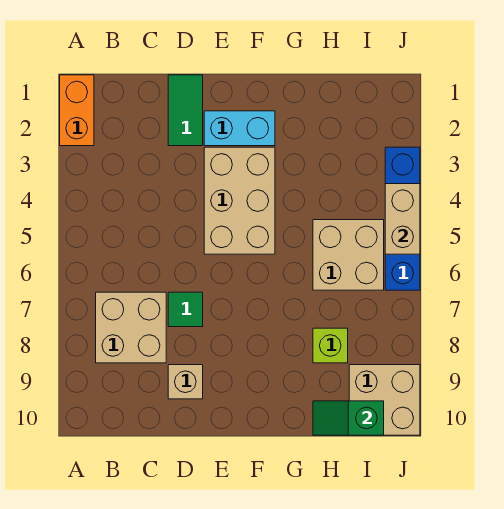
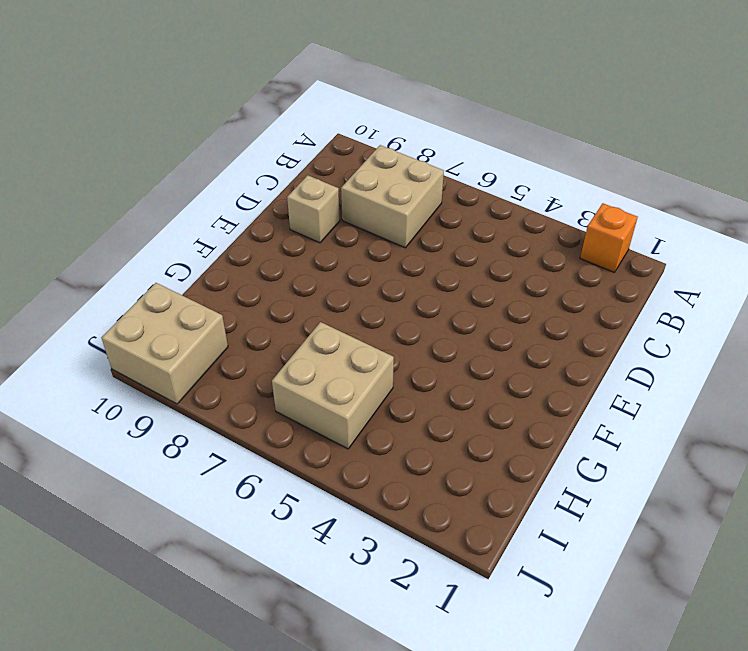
orange brick A2 level 1 -> orange brick A1:A2 level 1
none -> green tile D1:D2 level 1
none -> green tile D7 level 1
none -> cyan brick E2:F2 level 1

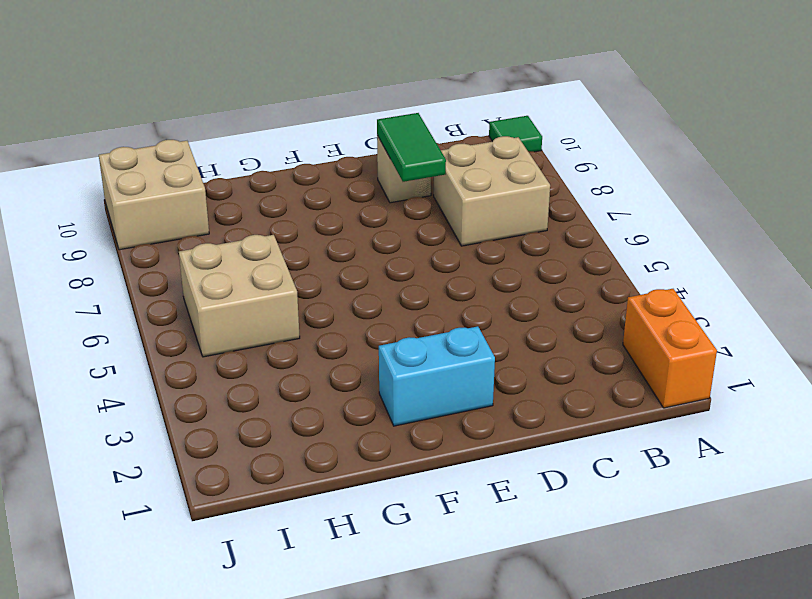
green tile A10 level 1 -> green tile D7 level 1
green tile D8:D9 level 2 -> green tile D1:D2 level 1
none -> tan brick E3:F5 level 1
none -> lime brick H8 level 1
none -> blue brick J3:J6 level 1

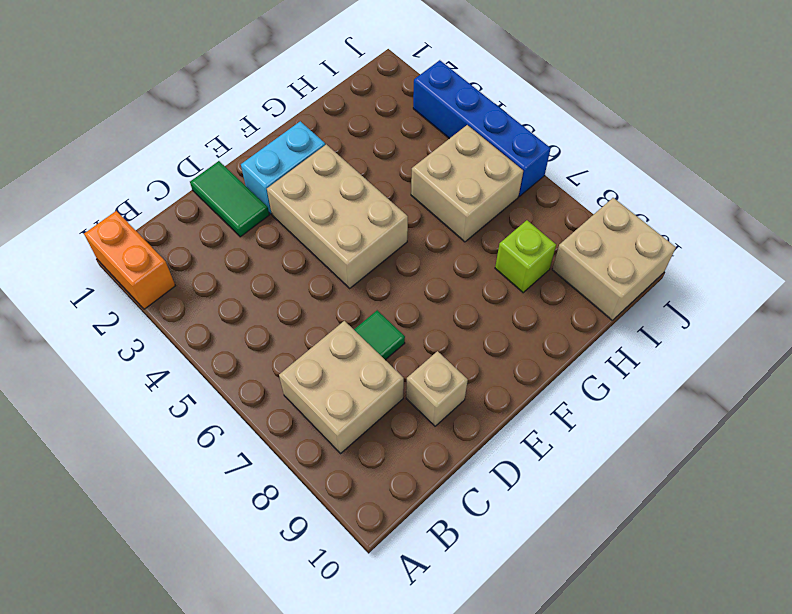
none -> green slope H10:I10 level 2 top I
none -> tan brick J4:J5 level 2

